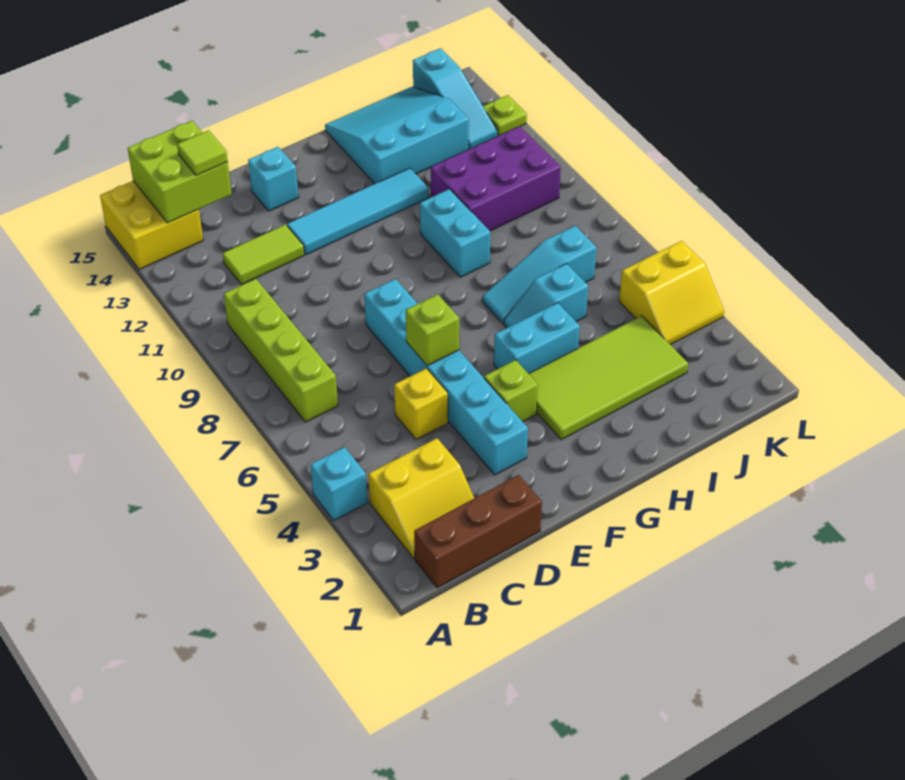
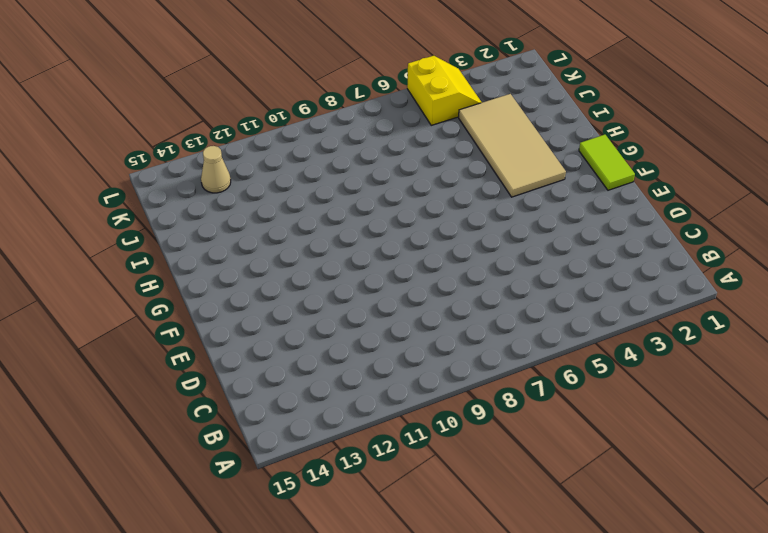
lime tile F1:G1 level 1 -> lime tile C12:D12 level 1
tan tile G3:J4 level 1 -> lime tile G3:J4 level 1
tan cone K13 level 1 -> cyan slope K13:K15 level 1 top 15
none -> cyan brick A4 level 1
none -> yellow brick A14:B15 level 1
none -> brown brick B1:D1 level 1

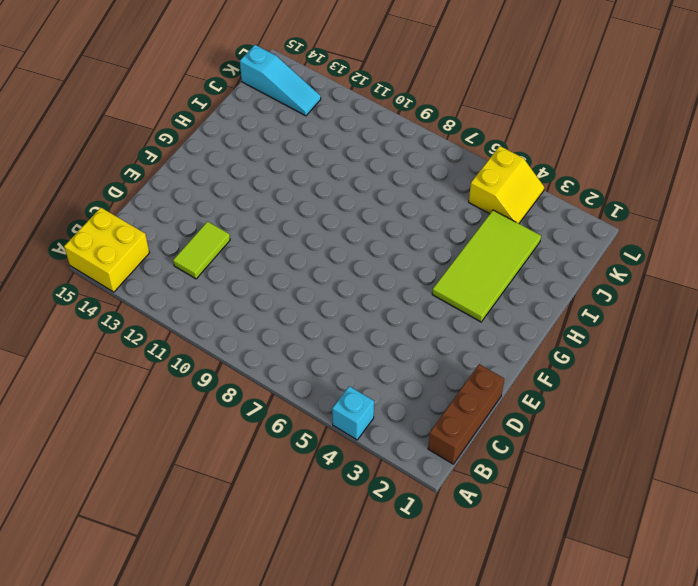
none -> yellow slope B2:C3 level 1 top 3
none -> lime brick B7:B10 level 1
none -> yellow brick D5 level 1

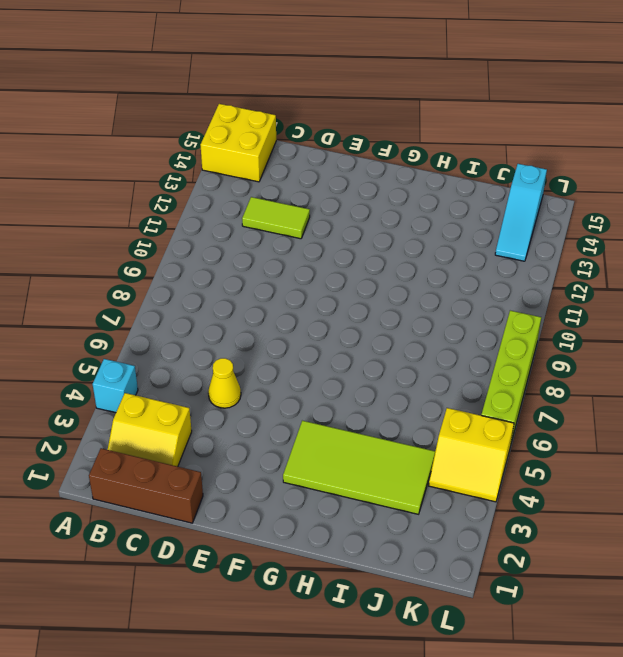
yellow cone D5 level 1 -> yellow brick D5 level 1
lime brick L6:L9 level 1 -> lime brick B7:B10 level 1
none -> cyan brick E3:E8 level 1
none -> cyan tile E12:H12 level 1
none -> cyan brick E14 level 1

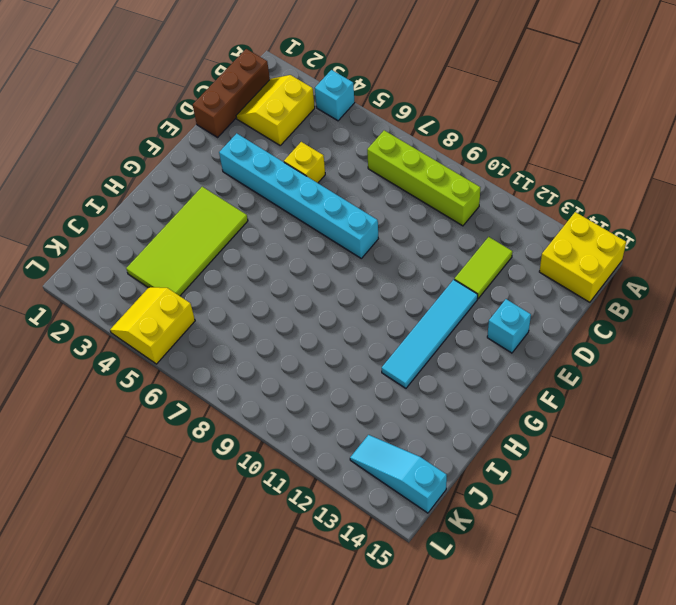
none -> lime brick F4 level 1
none -> cyan brick G5:H5 level 1
none -> cyan slope H6:I6 level 1 top I

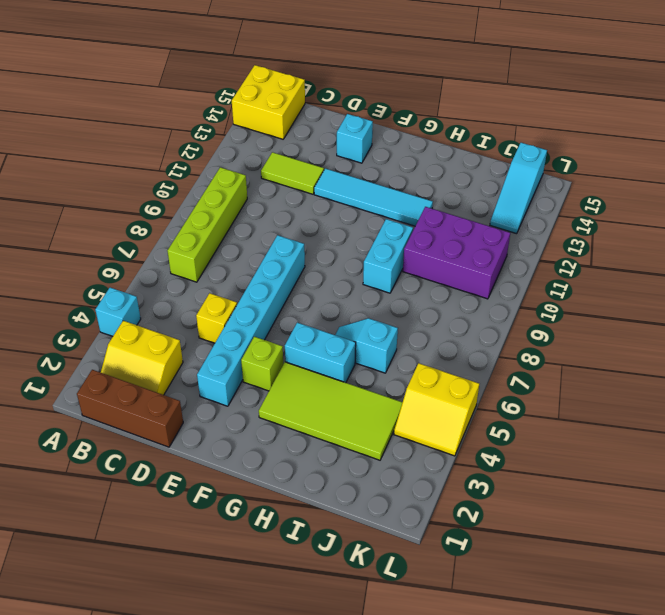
none -> cyan slope H7:J7 level 1 top J
none -> cyan slope H13:J15 level 1 top 13
none -> lime plate L13 level 1

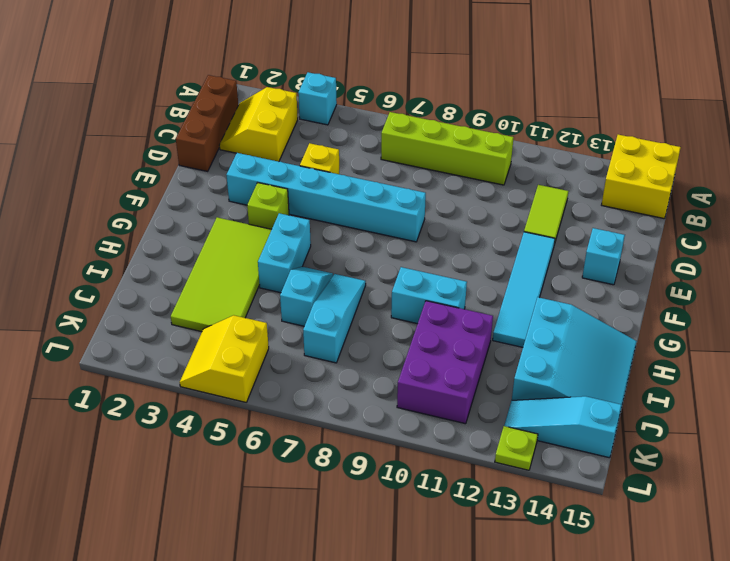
none -> lime brick B14:C15 level 2
none -> lime brick E6 level 2
none -> lime tile C14 level 3

